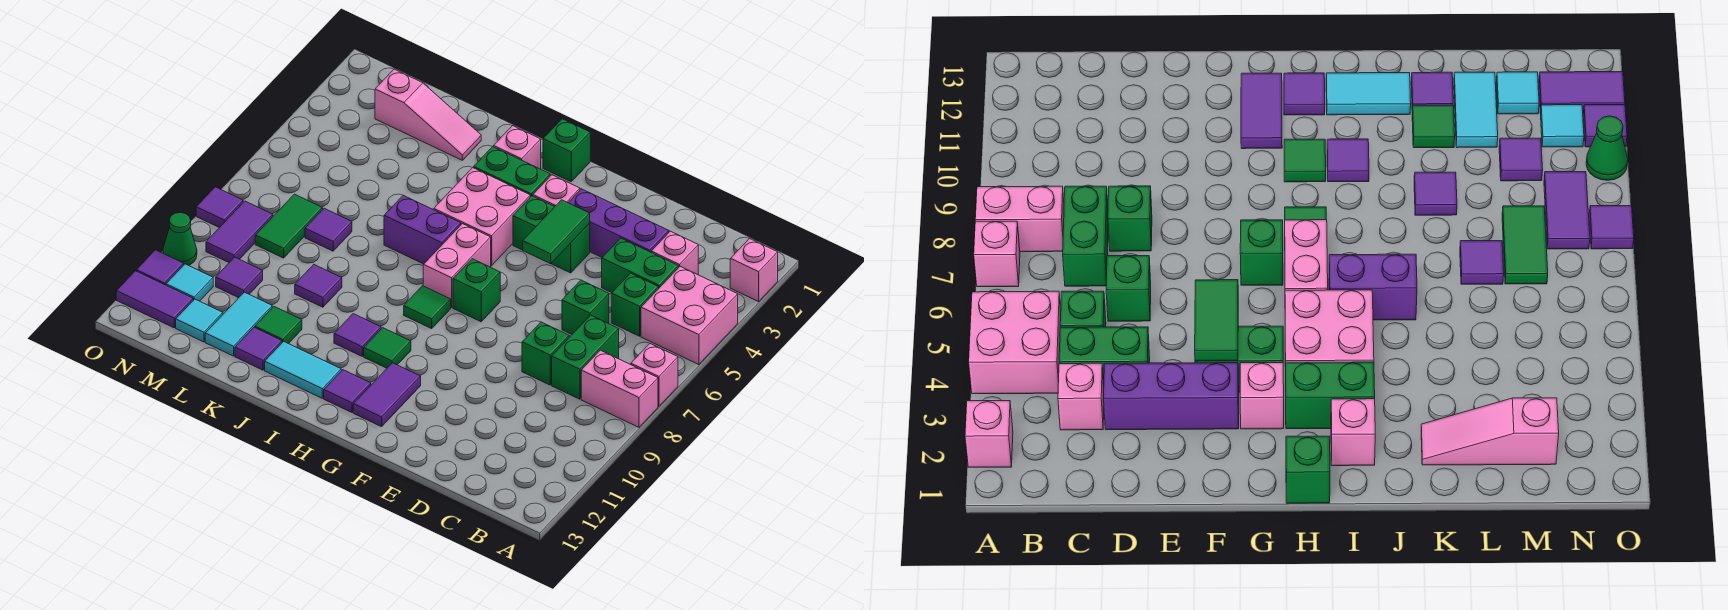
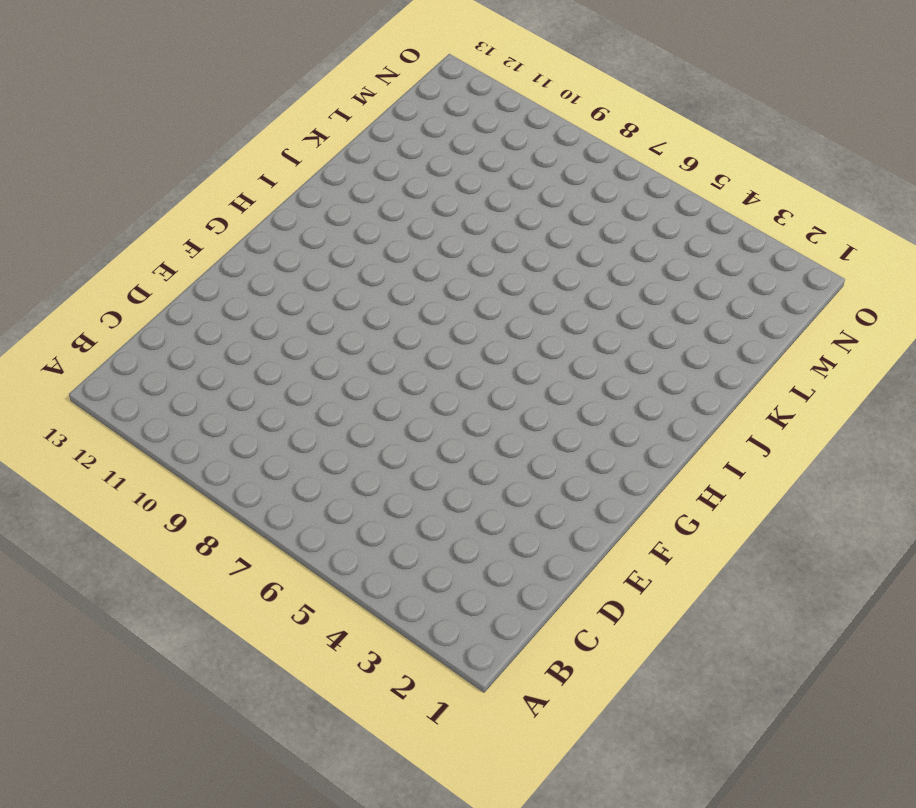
none -> pink brick A2 level 1
none -> pink brick A4:B5 level 1
none -> pink brick A7 level 1
none -> pink brick A8:B8 level 1

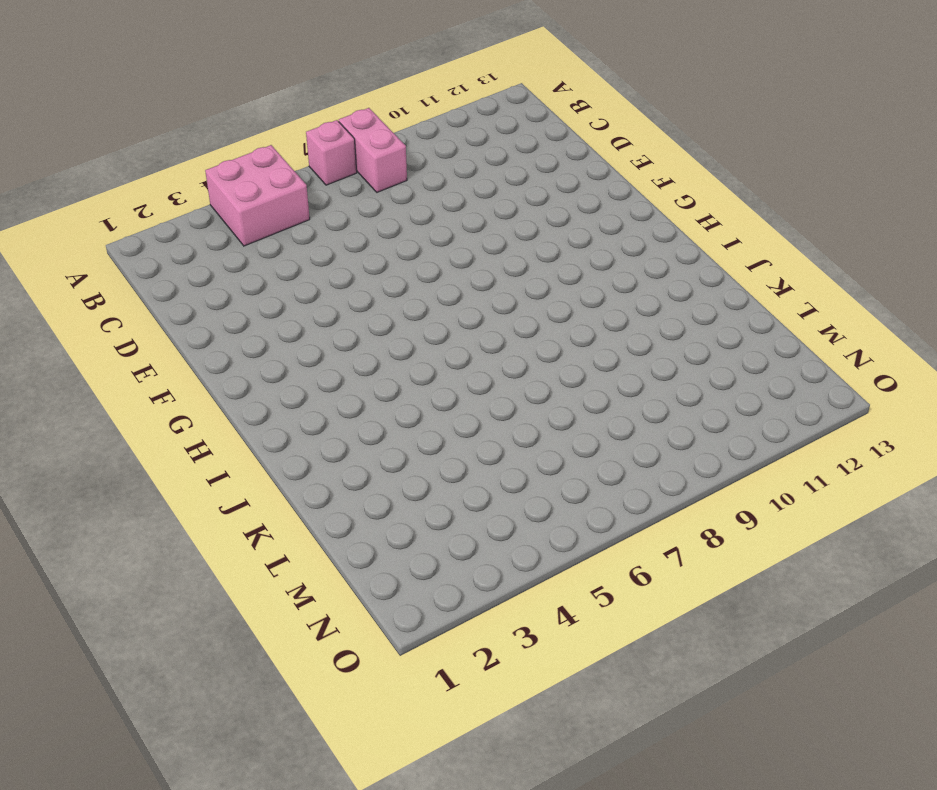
none -> pink brick A2 level 1
none -> pink brick C3 level 1
none -> green brick C4:D4 level 1
none -> green brick C5 level 1

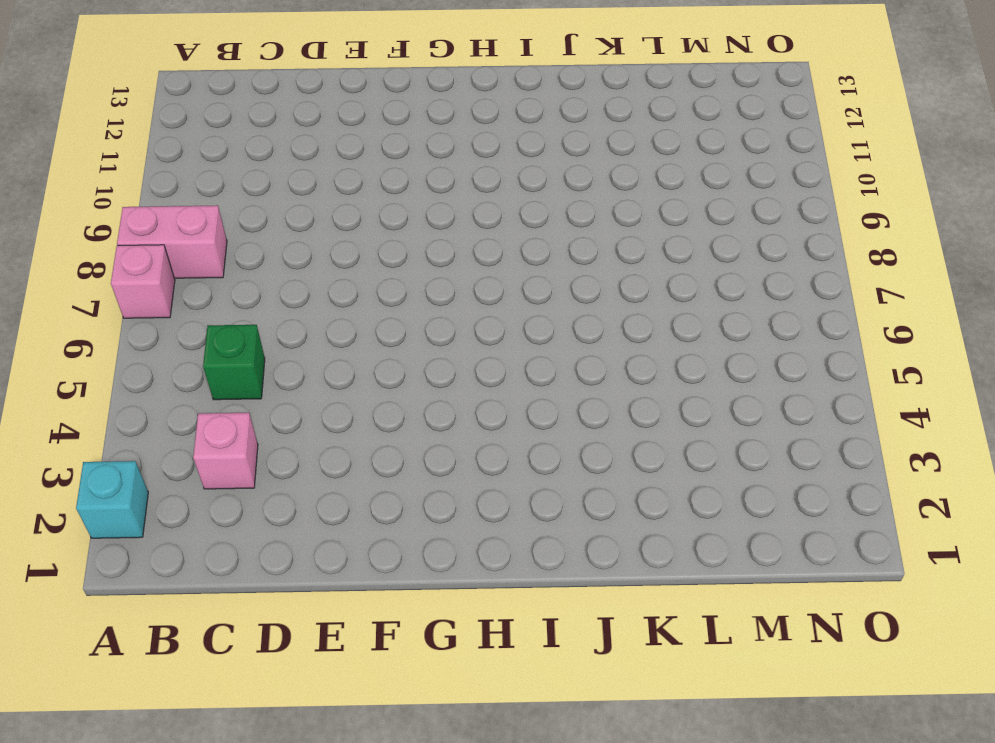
cyan brick A2 level 1 -> pink brick A2 level 1
none -> pink brick A4:B5 level 1
none -> green brick C4:D4 level 1
none -> green brick C7:C8 level 1
none -> purple brick D3:F3 level 1

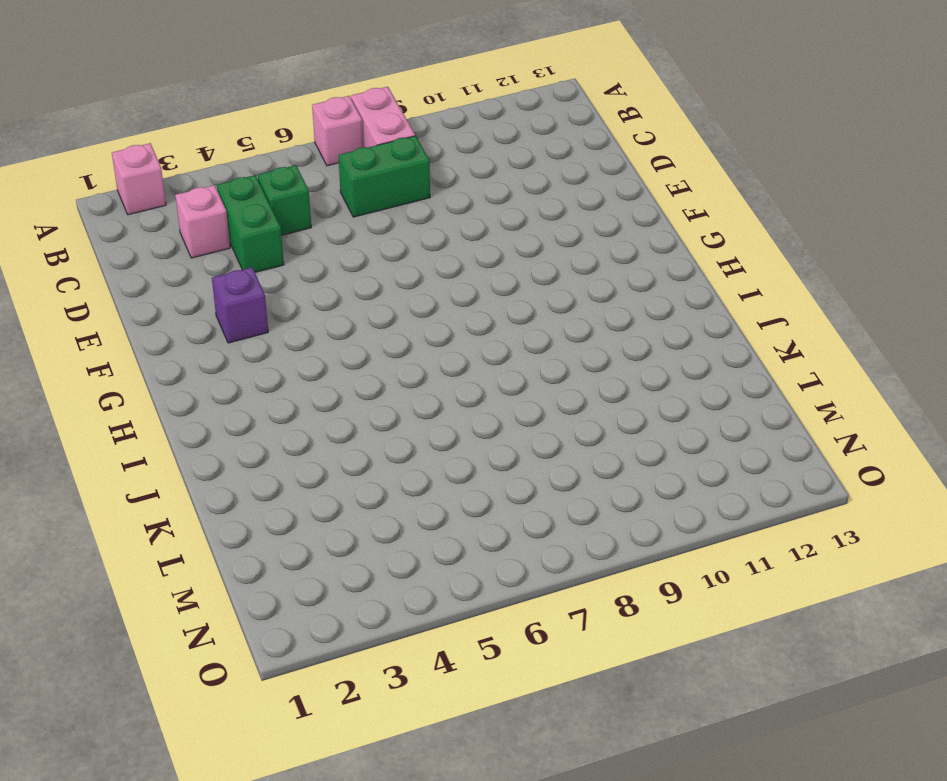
purple brick F3 level 1 -> purple brick D3:F3 level 1
none -> pink brick A4:B5 level 1
none -> green brick D6 level 1
none -> green brick D8 level 1
none -> green brick F4:G4 level 1

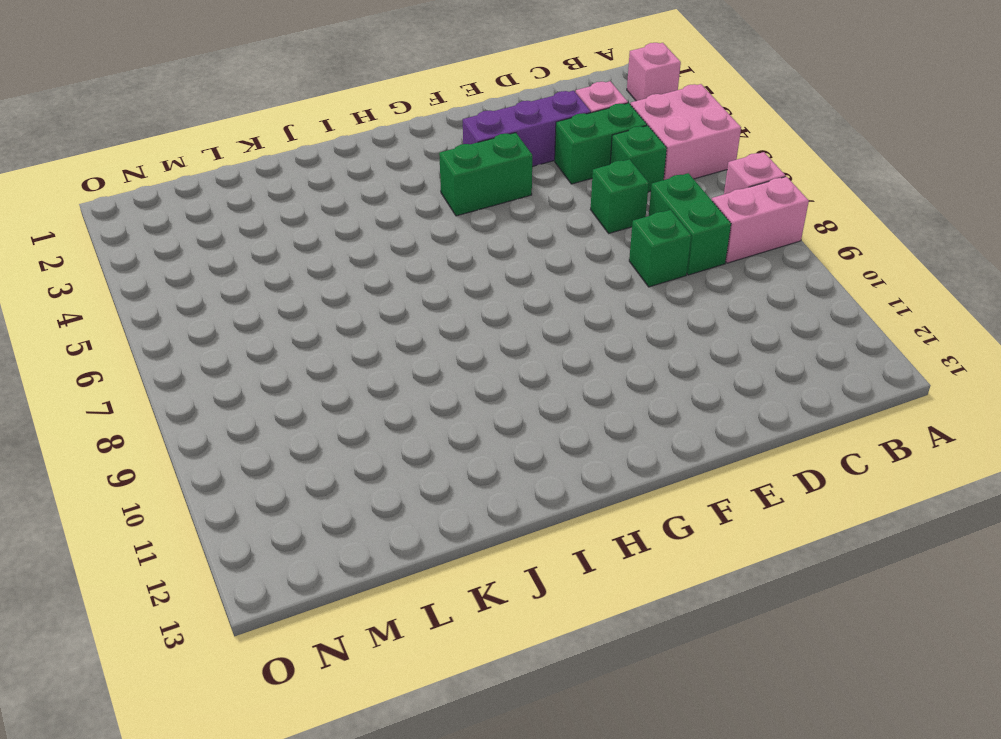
none -> pink brick G3 level 1
none -> green brick G7 level 1
none -> purple tile G11:G12 level 1
none -> green brick H1 level 1

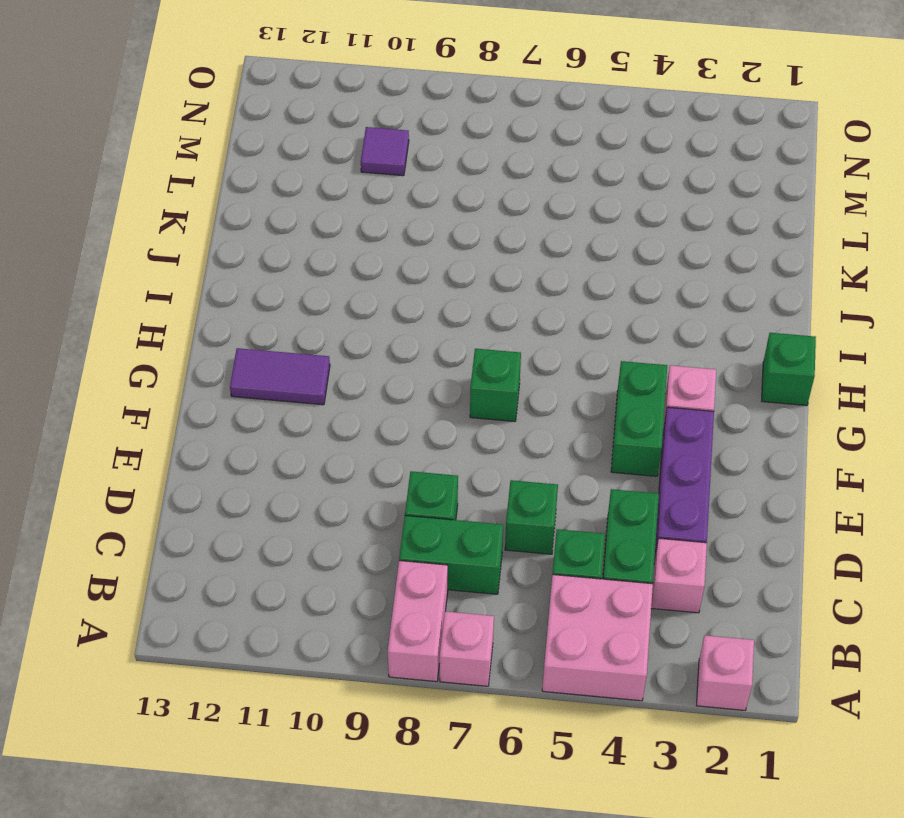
none -> green brick H3:I3 level 1
none -> pink brick H4:I5 level 1
none -> pink brick H6:H7 level 1
none -> green tile H8 level 1

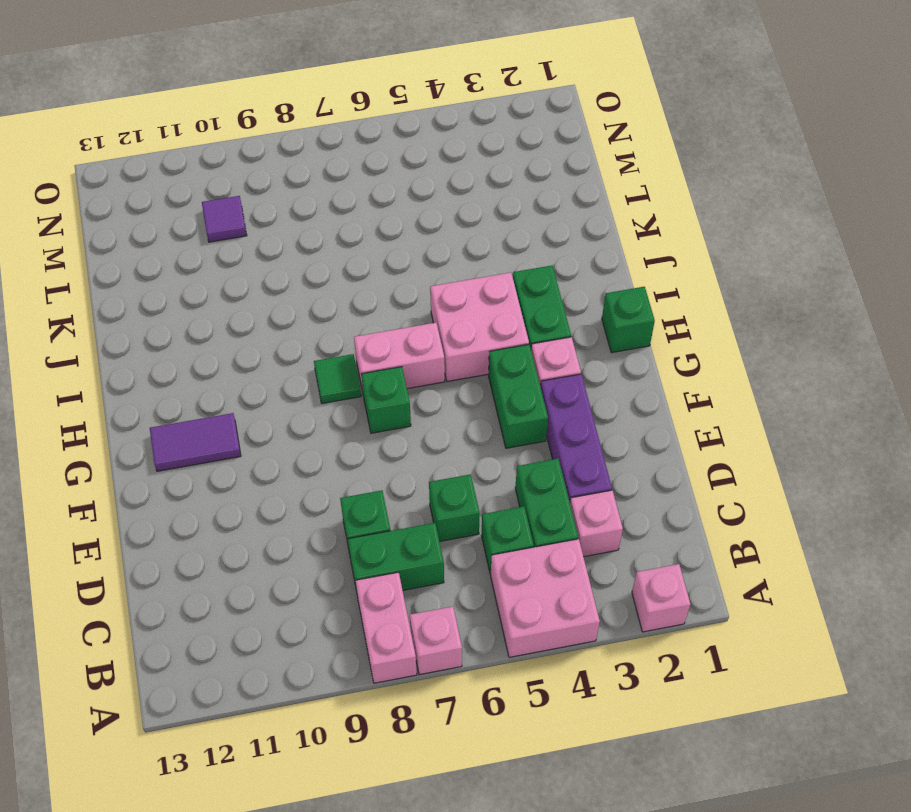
none -> green tile H10 level 1
none -> purple tile H12 level 1
none -> pink brick I2 level 1
none -> purple brick I6:J6 level 1

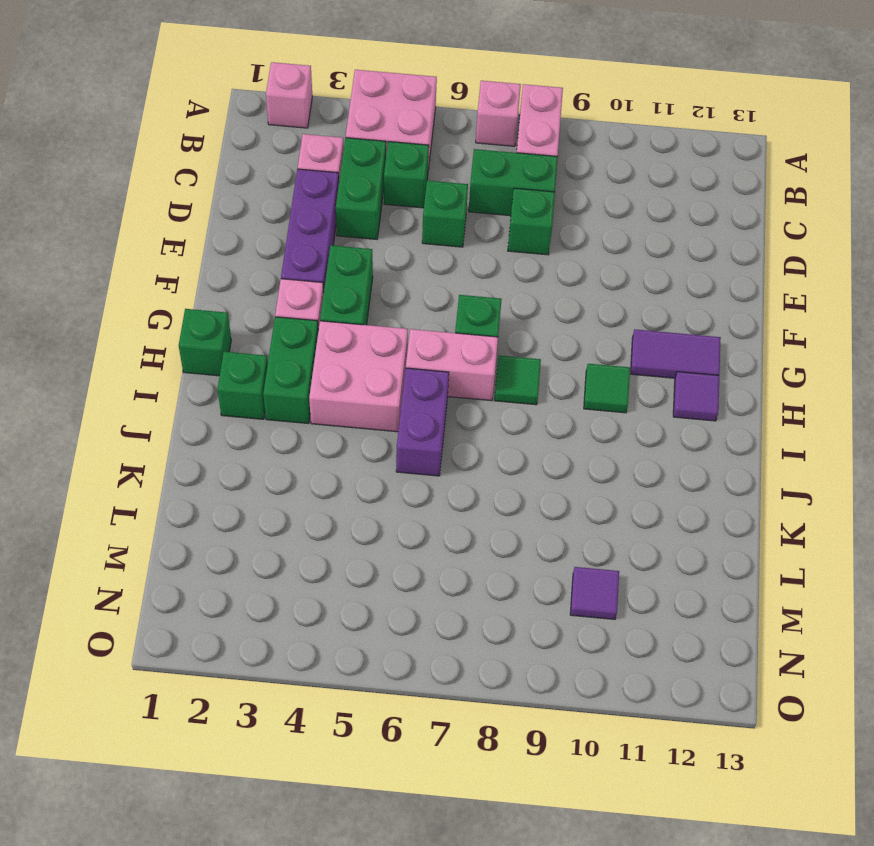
green brick I2 level 1 -> pink brick I2 level 1
none -> purple tile I10 level 1
none -> cyan tile I12:J12 level 1
none -> pink slope K2:M2 level 1 top M
none -> purple tile K9 level 1

